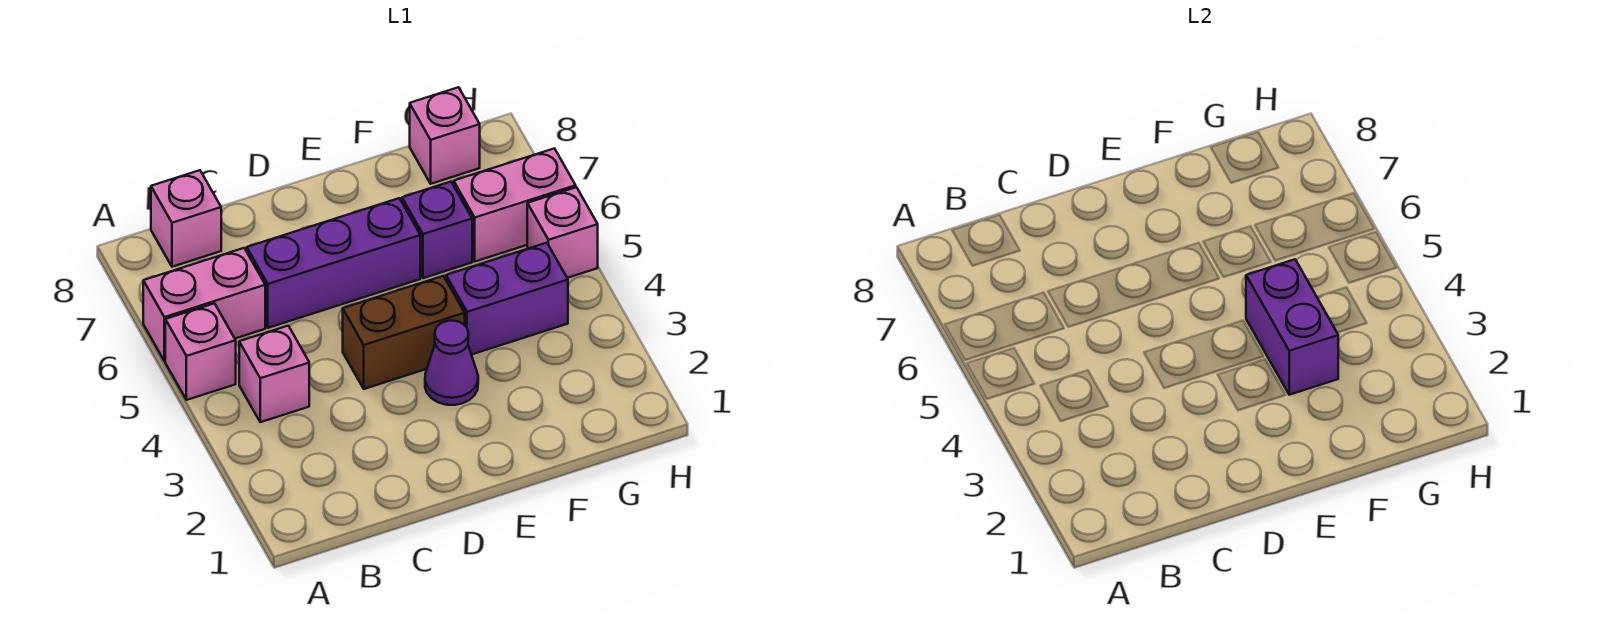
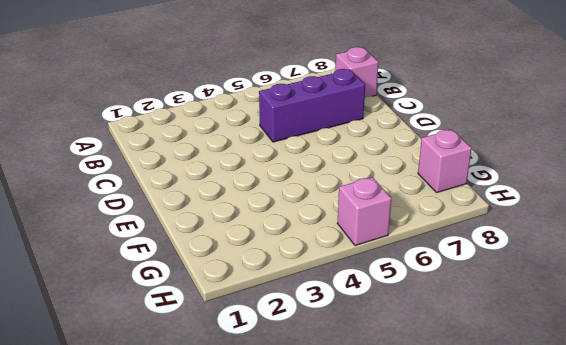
purple brick C5:C7 level 1 -> purple brick C6:E6 level 1
none -> pink brick A5 level 1
none -> pink brick A6:B6 level 1
none -> pink brick B4 level 1

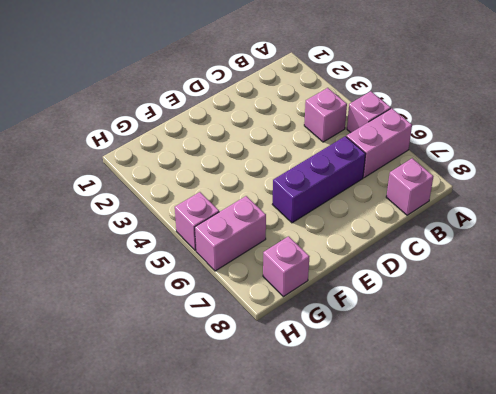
none -> brown brick D4:E4 level 1
none -> purple cone E3 level 1
none -> purple brick F4:G4 level 1

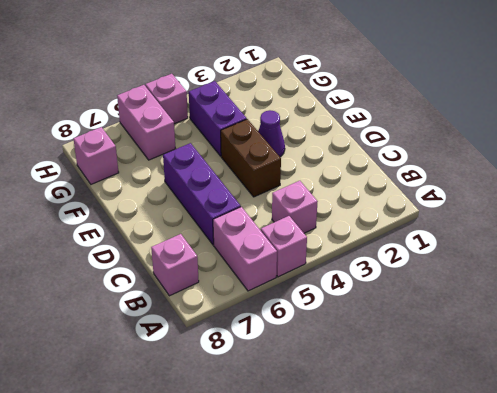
none -> purple brick F6 level 1
none -> purple brick F3:F4 level 2

